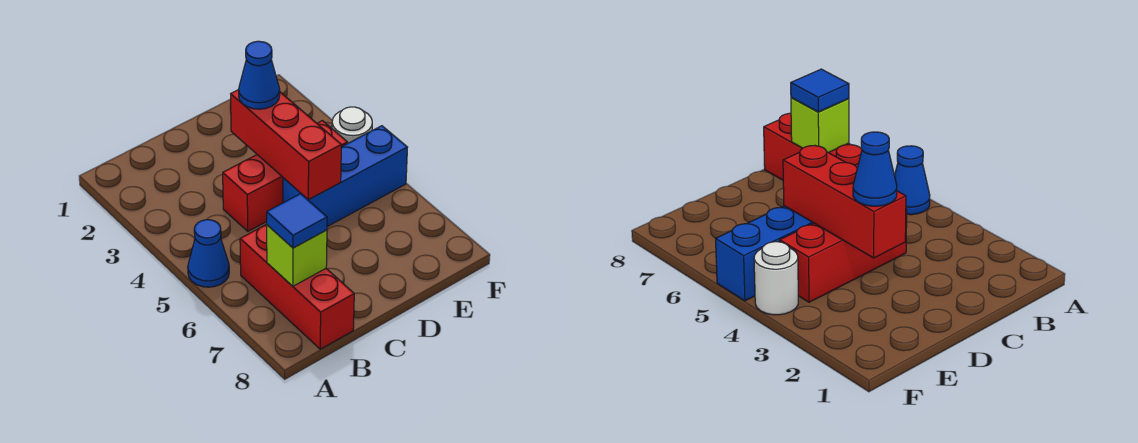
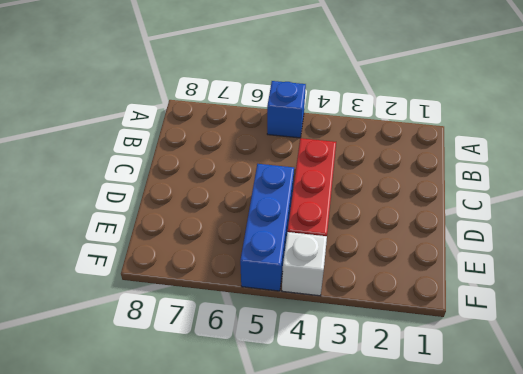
blue brick A5 level 1 -> blue cone A5 level 1
white brick F4 level 1 -> white round brick F4 level 1
none -> red brick B6:B8 level 1
none -> lime brick B7 level 2

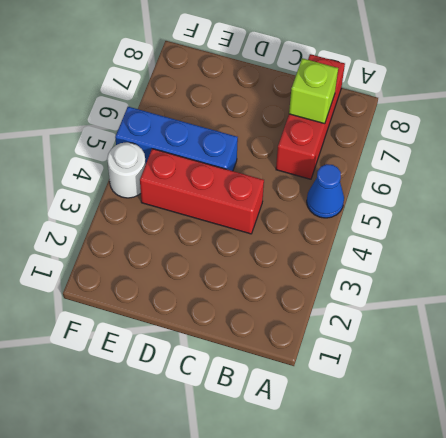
none -> red brick D3:D5 level 2
none -> blue tile B7 level 3

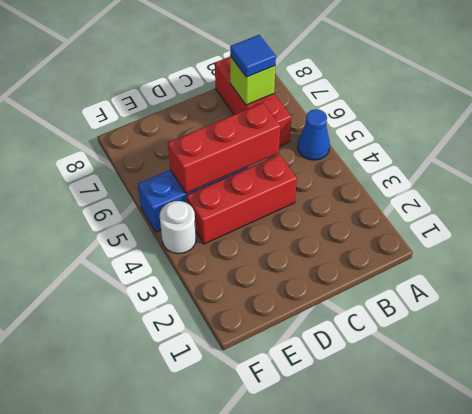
red brick C5:E5 level 2 -> red brick D3:D5 level 2
none -> blue cone D3 level 3

